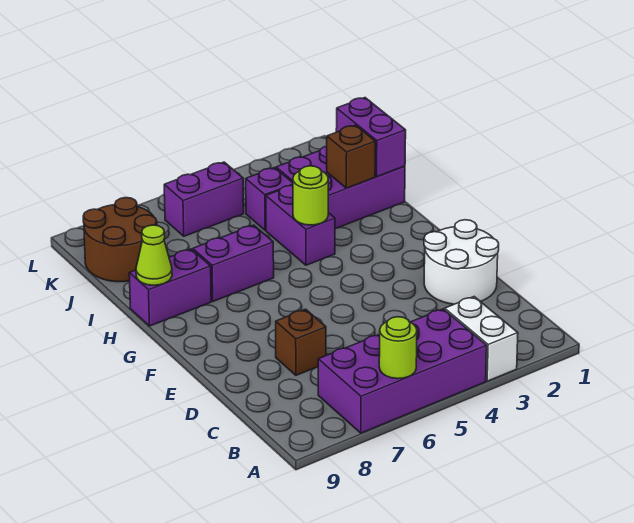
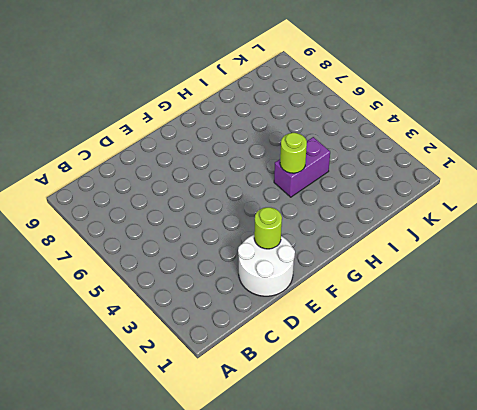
lime round brick E2 level 2 -> lime round brick A6 level 2
none -> white brick A3:B3 level 1
none -> purple brick A4:B7 level 1
none -> brown brick D7 level 1

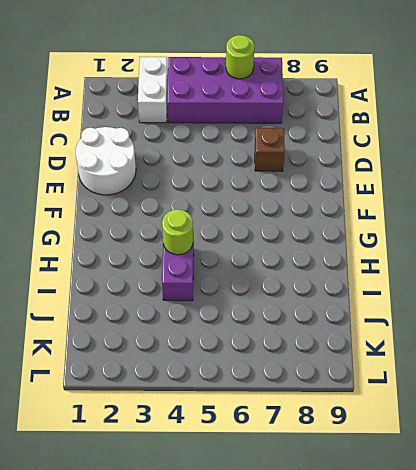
none -> purple brick H6:H7 level 1
none -> purple brick H8:H9 level 1
none -> purple brick I1:J3 level 1

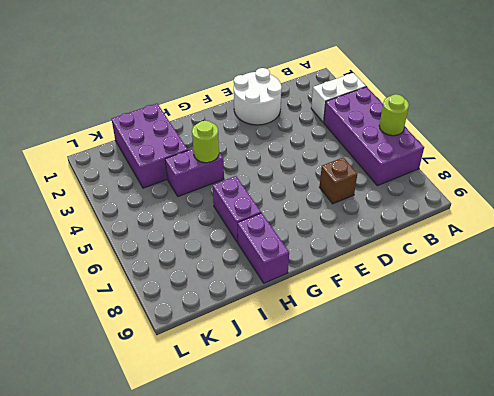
none -> purple brick J4 level 1
none -> brown round brick J8:K9 level 1
none -> purple brick K5:K6 level 1

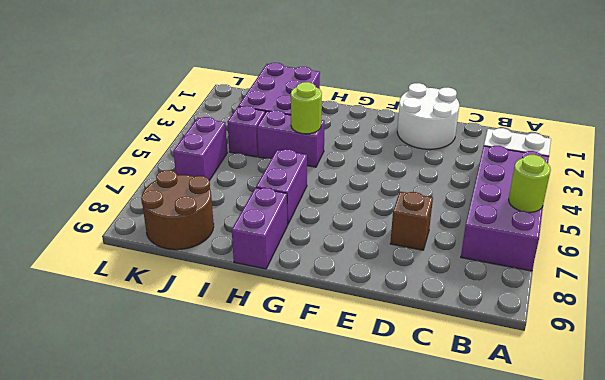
none -> lime cone H9 level 2
none -> purple brick I1:J1 level 2
none -> brown brick I2 level 2

